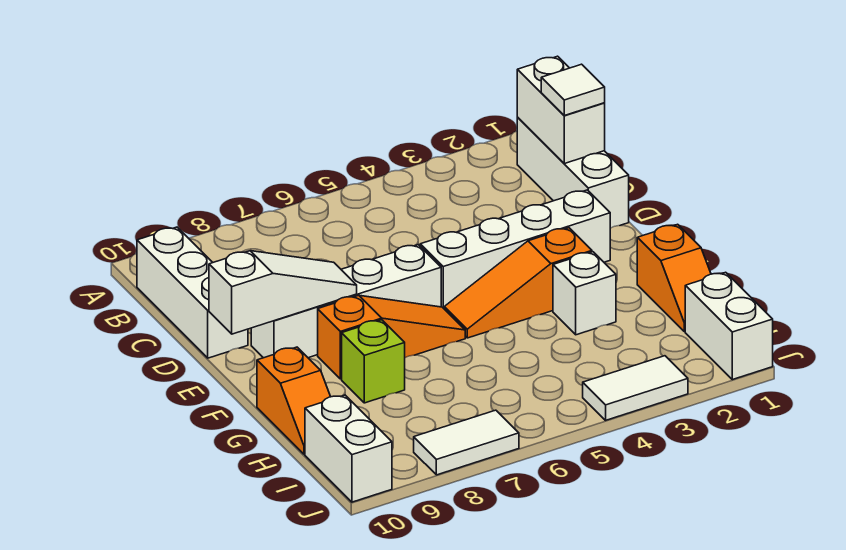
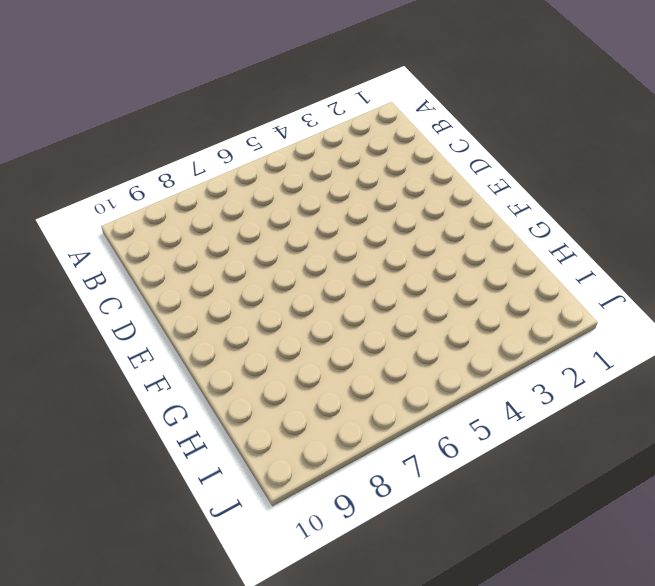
none -> white brick B1:D1 level 1
none -> white brick B10:D10 level 1
none -> white brick E2:E5 level 1

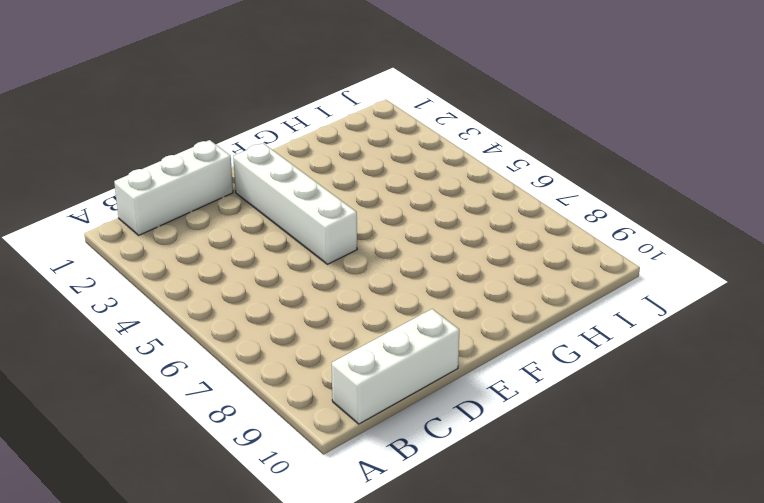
none -> white brick E6:E9 level 1
none -> orange slope F3:F5 level 1 top 3
none -> orange slope F6:F8 level 1 top 8

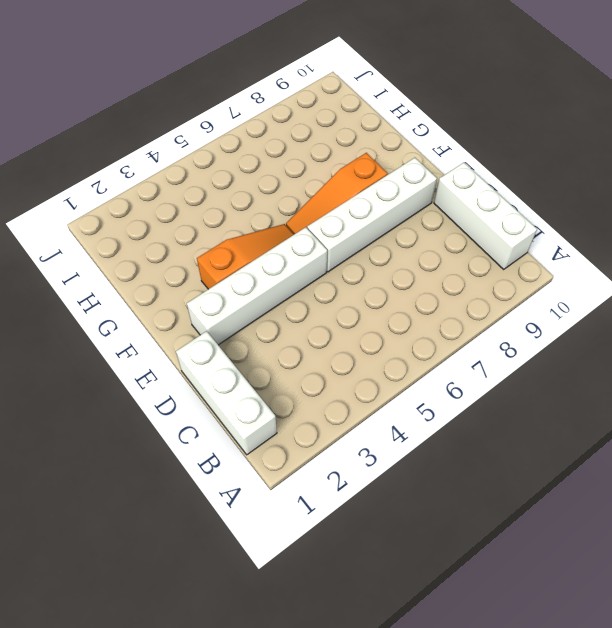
none -> orange slope G1:H1 level 1 top G
none -> white brick G3 level 1
none -> lime brick G8 level 1

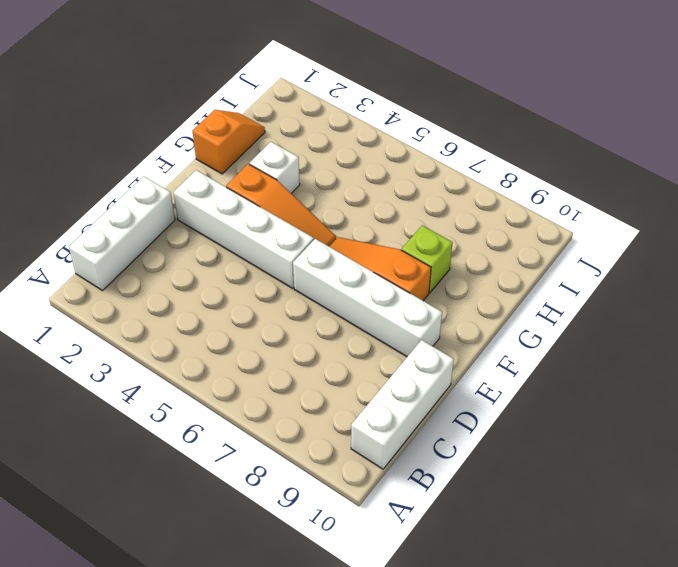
none -> orange slope G10:H10 level 1 top G
none -> white brick I1:J1 level 1
none -> white brick I10:J10 level 1

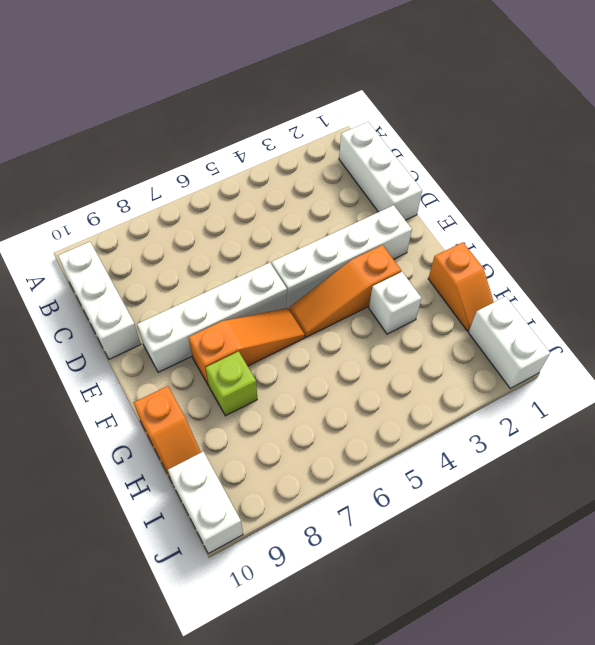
none -> white tile J3:J4 level 1
none -> white tile J7:J8 level 1
none -> white brick B1:C1 level 2

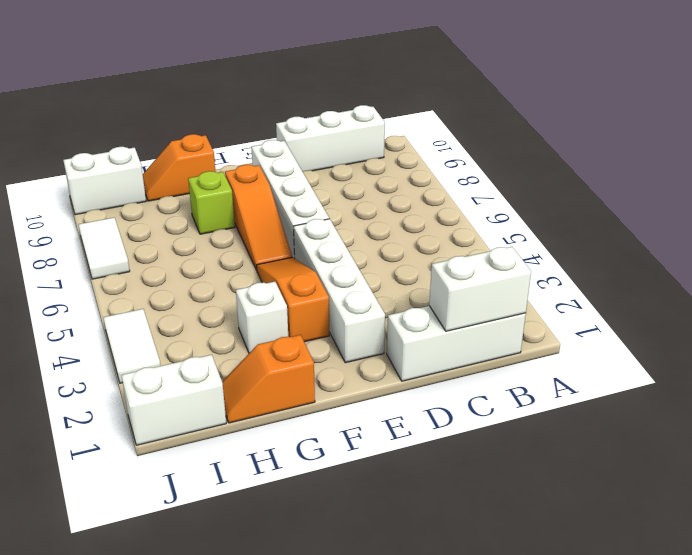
none -> white slope E8:E10 level 2 top 10
none -> white tile C1 level 3

